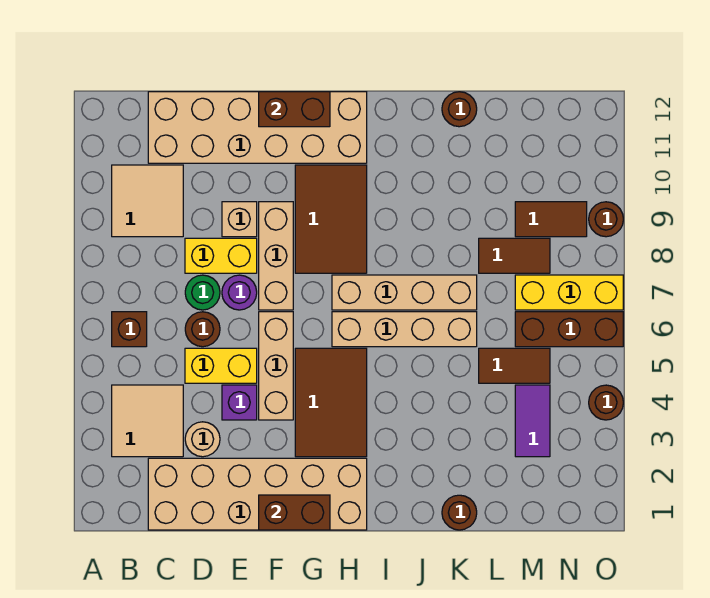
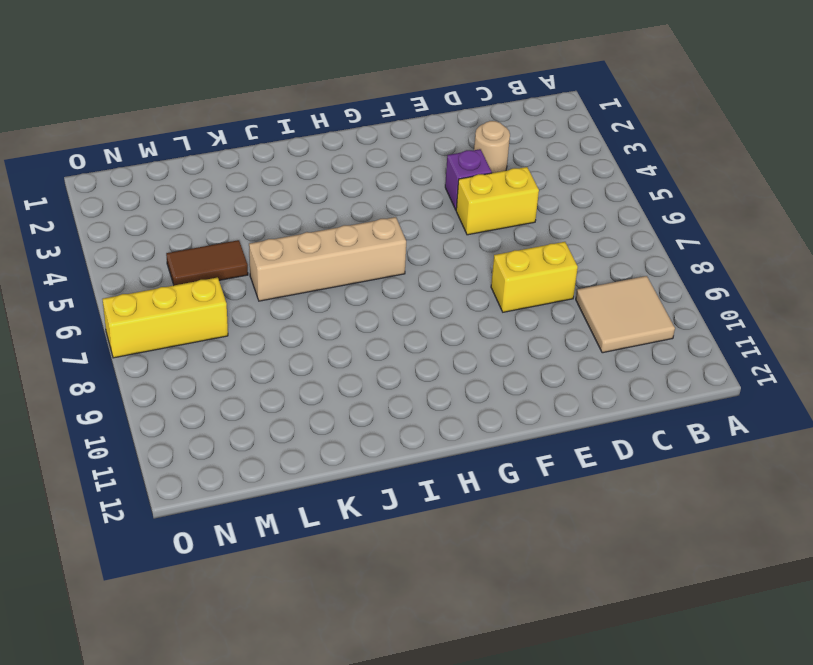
none -> tan tile B3:C4 level 1
none -> brown brick B6 level 1
none -> tan brick C1:H2 level 1
none -> tan brick C11:H12 level 1

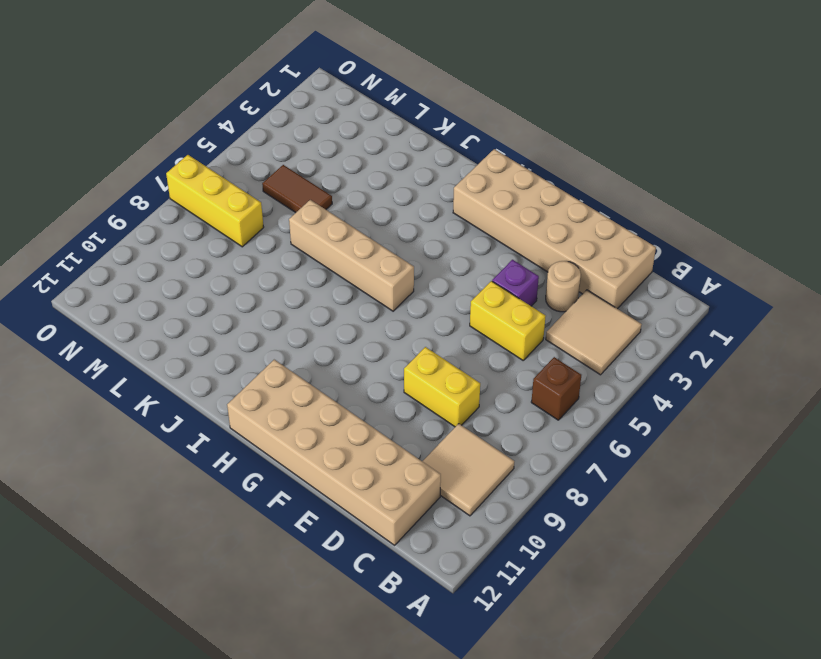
none -> brown round brick D6 level 1
none -> green round brick D7 level 1
none -> purple round brick E7 level 1
none -> tan brick E9 level 1

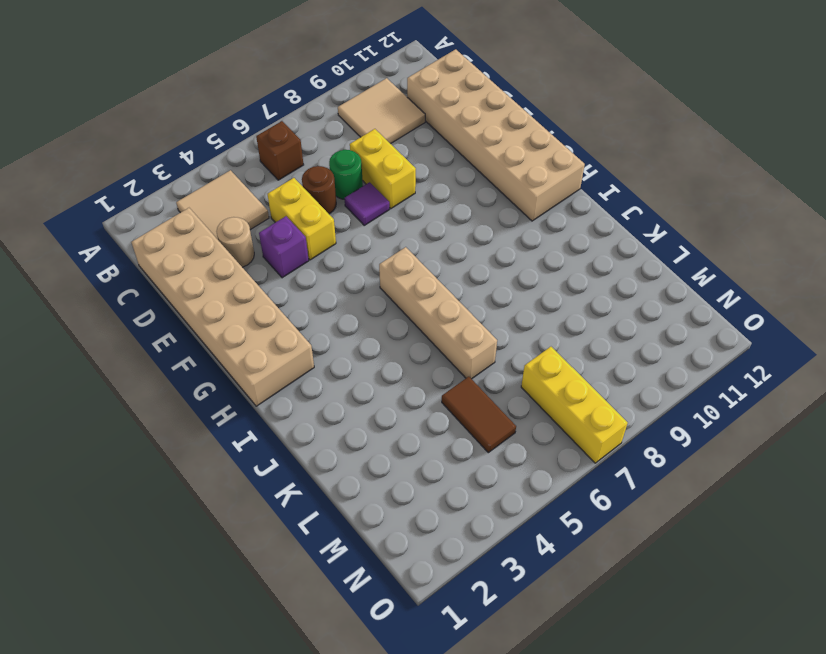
purple tile E7 level 1 -> purple round brick E7 level 1
none -> tan brick E9 level 1
none -> tan brick F4:F6 level 1
none -> tan brick F7:F9 level 1
none -> brown tile G3:H5 level 1

